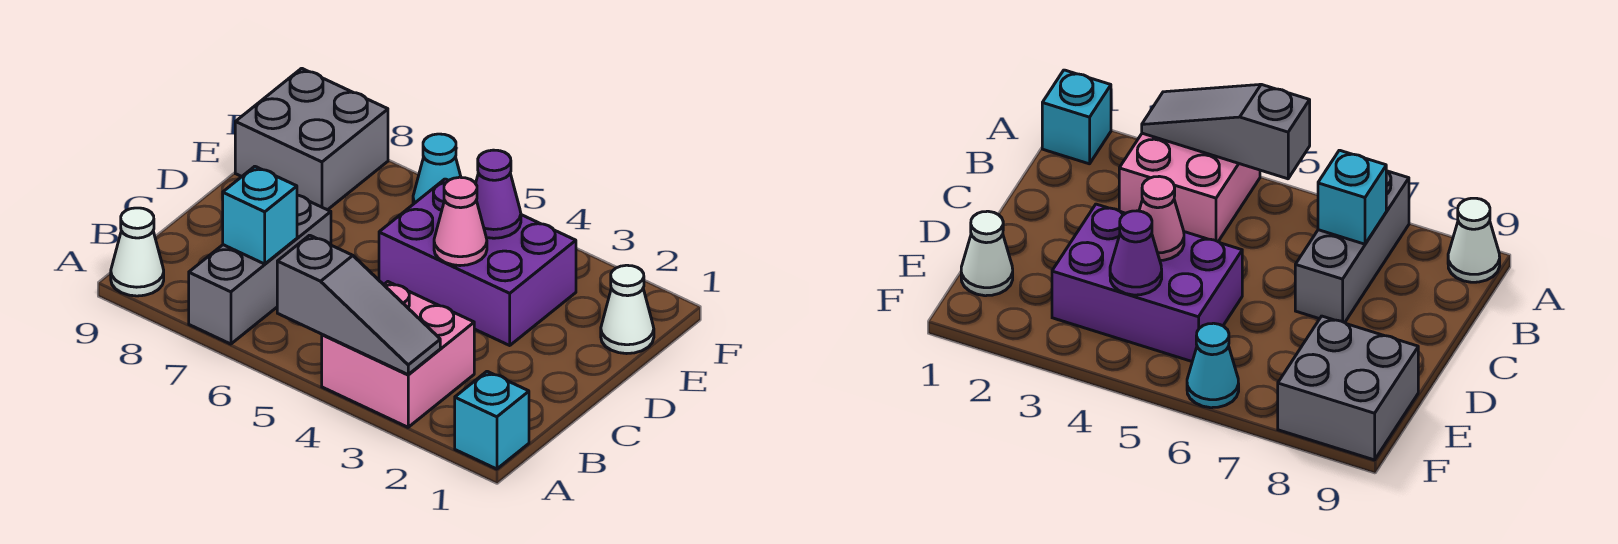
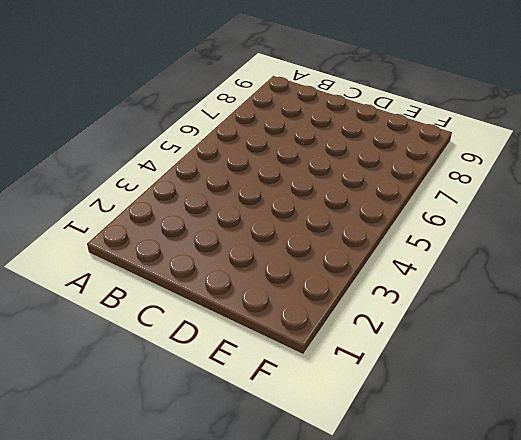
none -> cyan brick A1 level 1
none -> pink brick A3:B4 level 1
none -> grey brick A7:C7 level 1

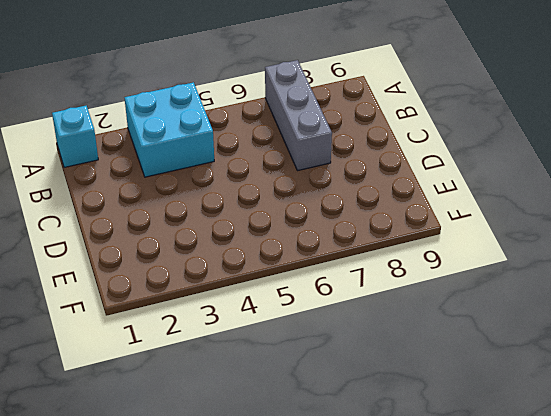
cyan brick A3:B4 level 1 -> pink brick A3:B4 level 1
none -> white cone A9 level 1
none -> purple brick D3:E5 level 1
none -> white cone E1 level 1

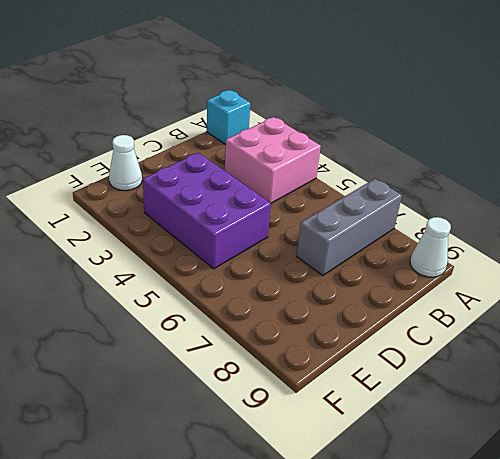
none -> grey brick E8:F9 level 1
none -> cyan cone F6 level 1
none -> grey slope A3:A5 level 2 top 5

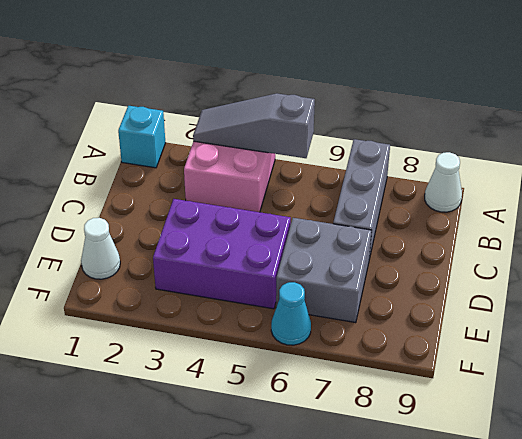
grey brick D6:E7 level 1 -> grey brick E8:F9 level 1
none -> cyan brick B7 level 2
none -> pink cone D4 level 2
none -> purple cone E4 level 2

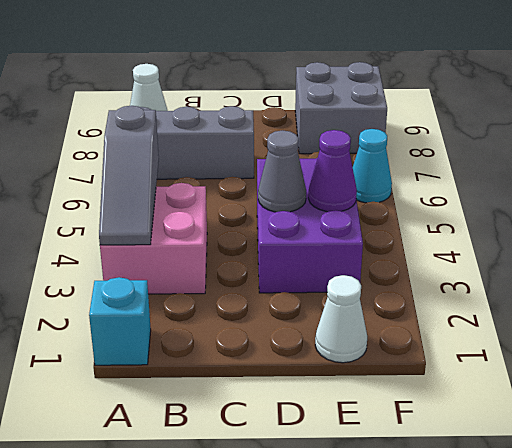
grey cone D4 level 2 -> pink cone D4 level 2
none -> cyan brick B7 level 2

